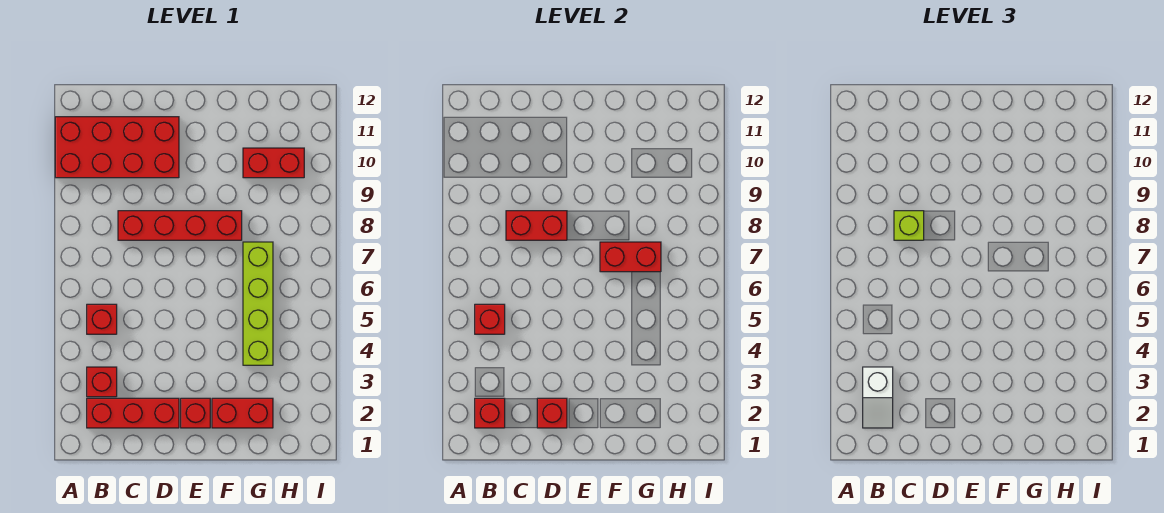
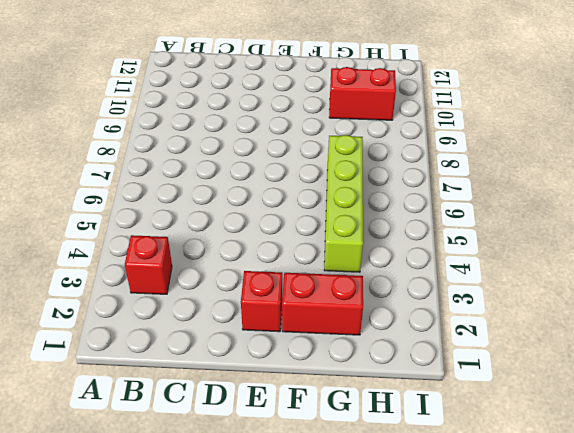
none -> red brick A10:D11 level 1
none -> red brick B2:D2 level 1
none -> red brick B5 level 1

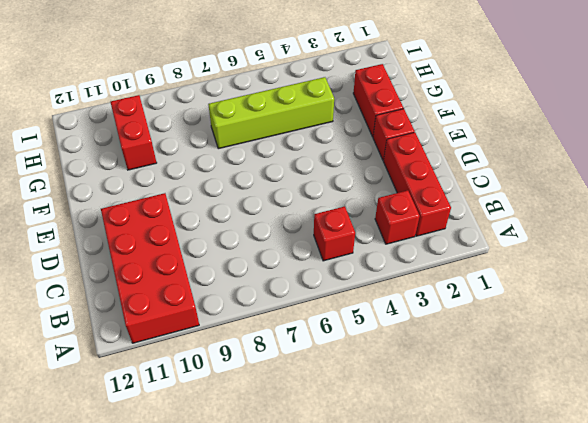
none -> red brick C8:F8 level 1
none -> red brick B2 level 2
none -> red brick B5 level 2

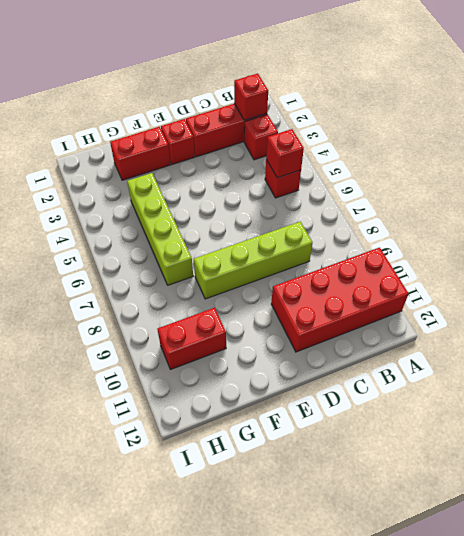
lime brick C8:F8 level 1 -> red brick C8:F8 level 1
none -> red brick C8:D8 level 2
none -> red brick D2 level 2
none -> red brick F7:G7 level 2

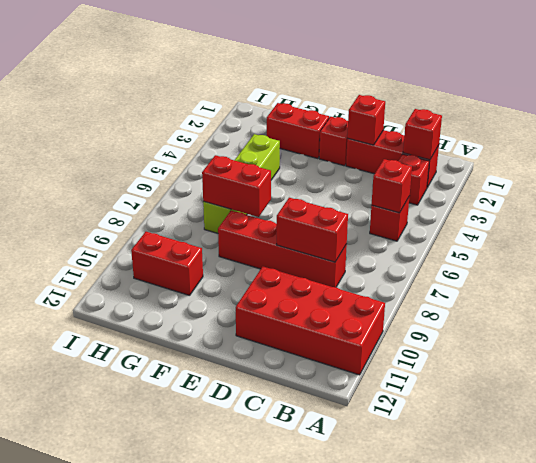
none -> white slope B2:B3 level 3 top 3
none -> lime brick C8 level 3

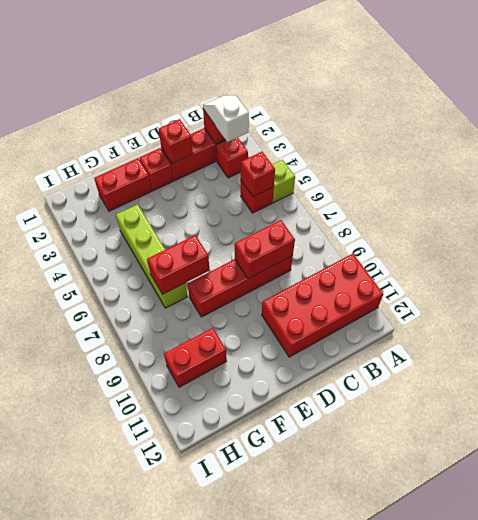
lime brick A5 level 1 -> lime brick C8 level 3

